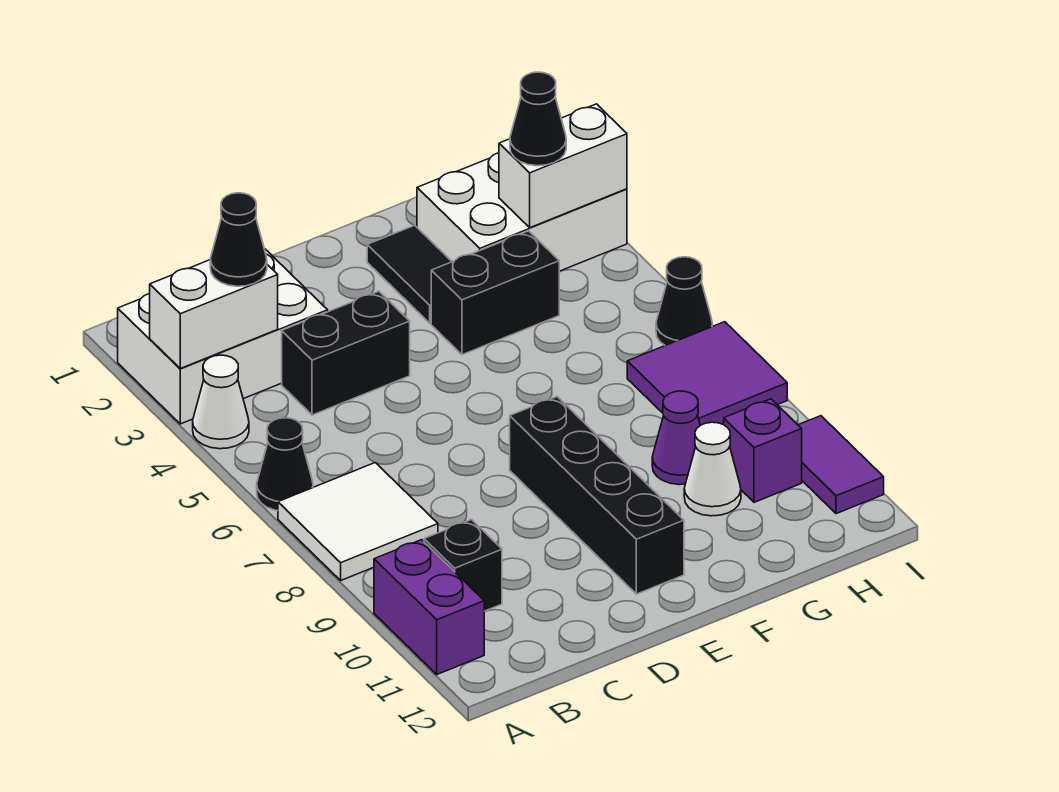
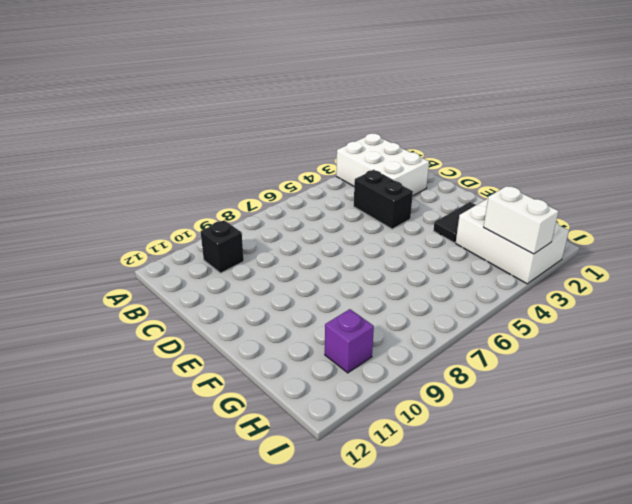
none -> white cone A4 level 1
none -> black cone A6 level 1
none -> white tile A7:B8 level 1

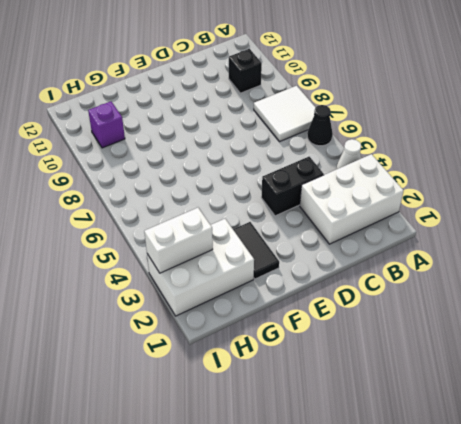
none -> purple brick A10:A11 level 1
none -> black brick E8:E11 level 1
none -> black brick F4:G4 level 1

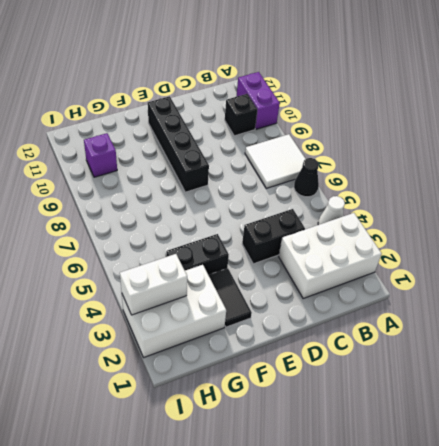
none -> purple cone G9 level 1
none -> white cone G10 level 1
none -> purple tile H7:I8 level 1

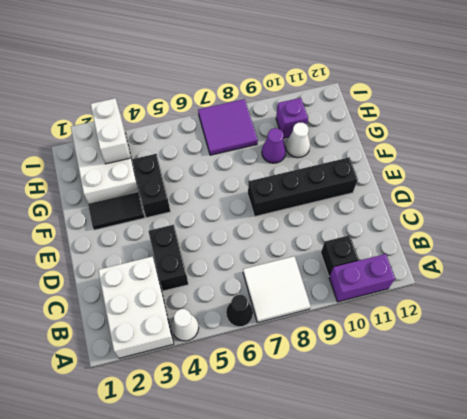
none -> black cone I6 level 1
none -> purple tile I10:I11 level 1
none -> white brick A3:B3 level 2

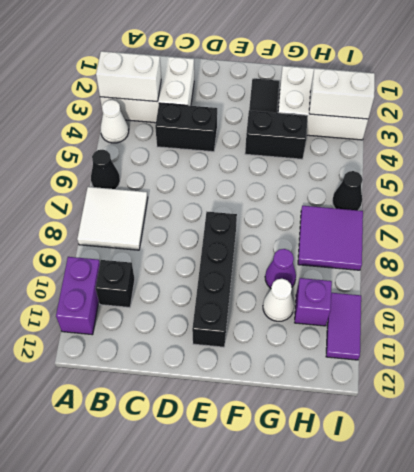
none -> black cone B3 level 3
none -> black cone H3 level 3

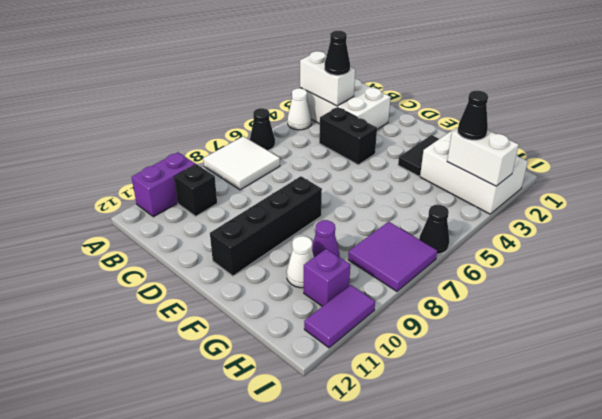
none -> black brick F4:G4 level 1

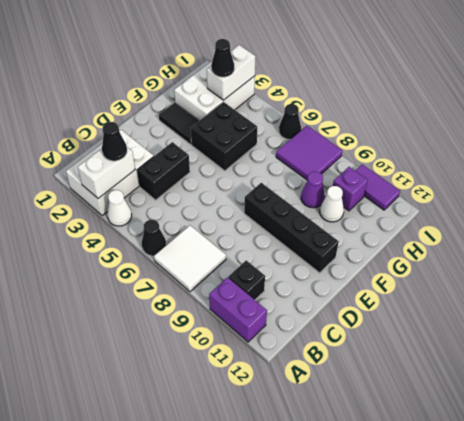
black brick F4:G5 level 1 -> black brick F4:G4 level 1

